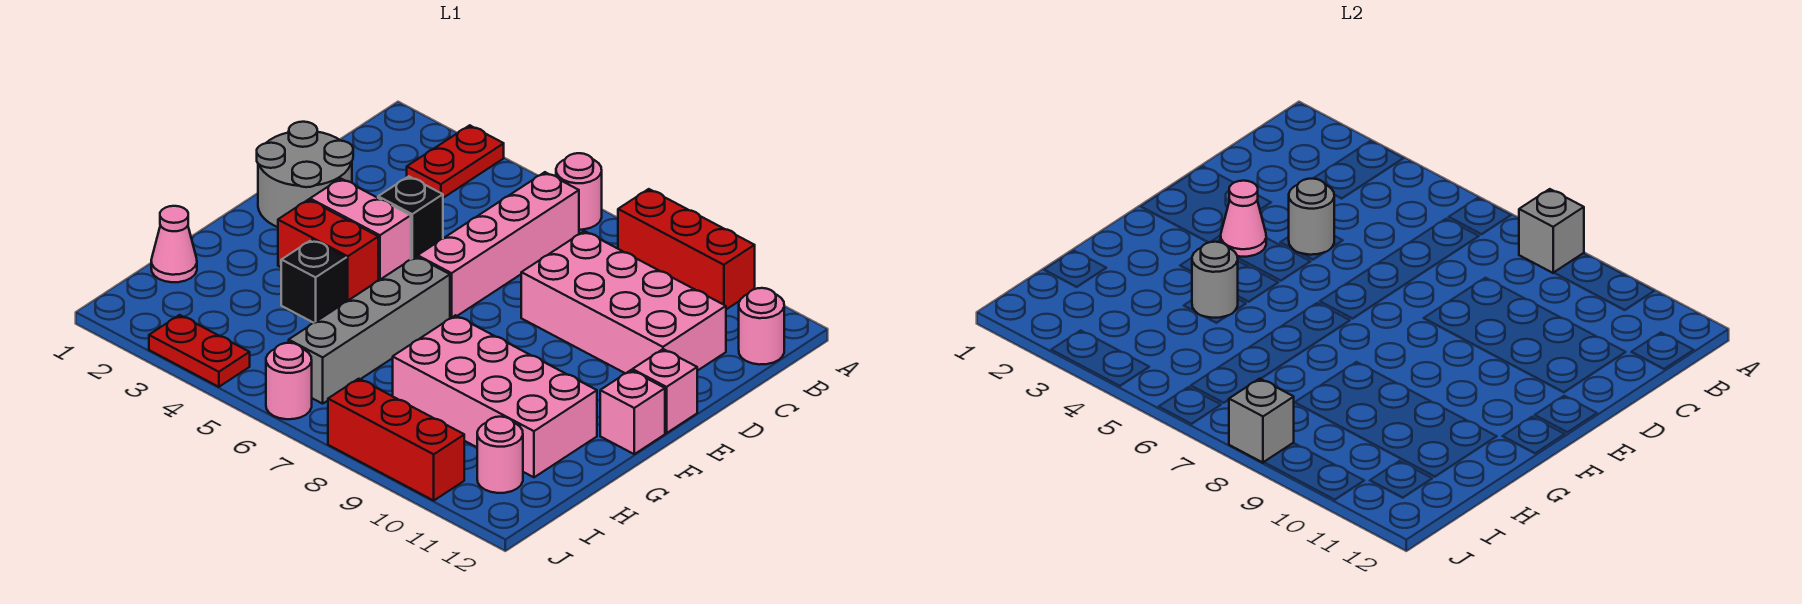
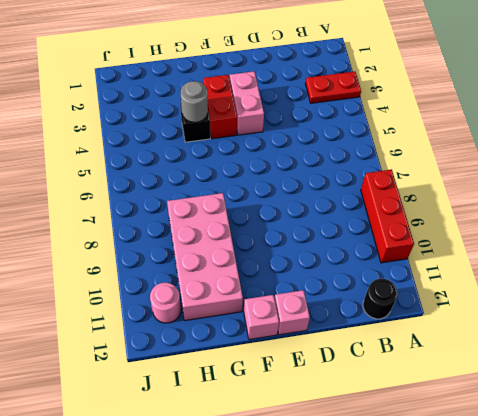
black round brick B12 level 1 -> pink round brick B12 level 1
none -> pink round brick A6 level 1
none -> pink brick B6:E6 level 1
none -> pink brick C8:D11 level 1

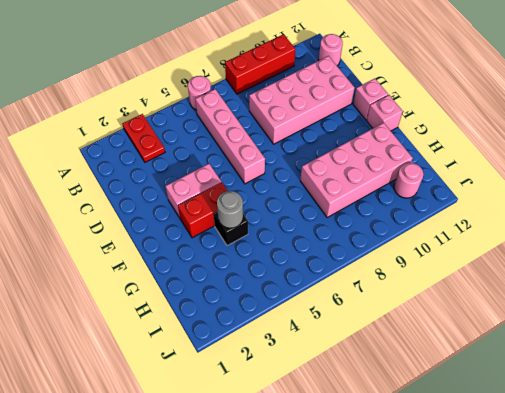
none -> grey round brick D1:E2 level 1
none -> black brick D4 level 1
none -> grey brick F6:I6 level 1

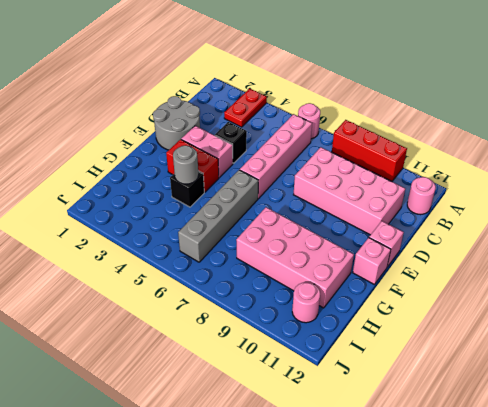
none -> pink cone H1 level 1
none -> red plate J3:J4 level 1
none -> pink round brick J6 level 1

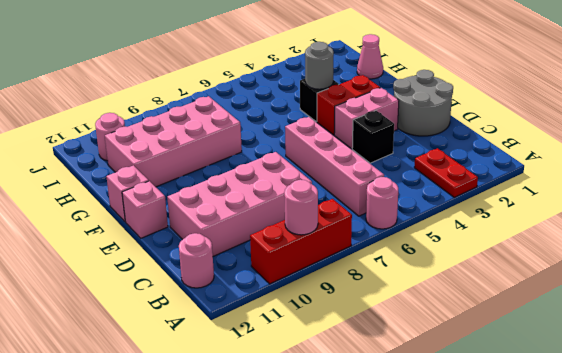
pink round brick A9 level 2 -> pink round brick J6 level 1
none -> grey brick F6:I6 level 1
none -> red plate J3:J4 level 1
none -> red brick J8:J10 level 1

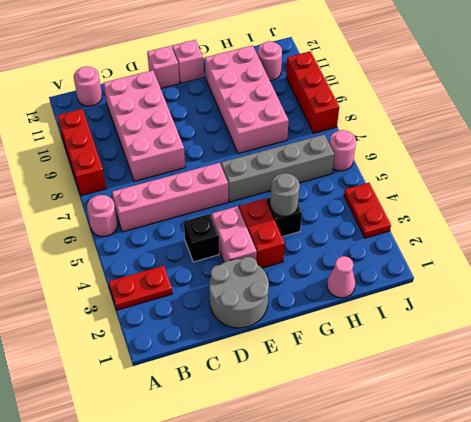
none -> grey brick A8 level 2
none -> grey round brick D4 level 2
none -> pink cone E3 level 2

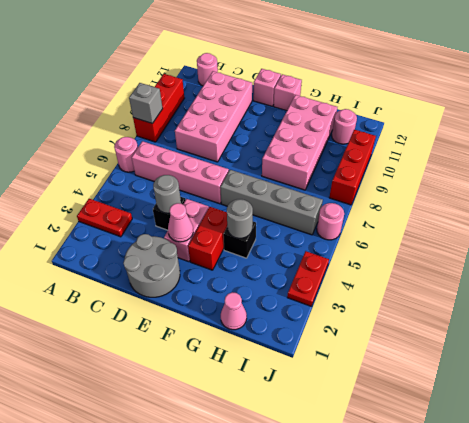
none -> grey brick J8 level 2

